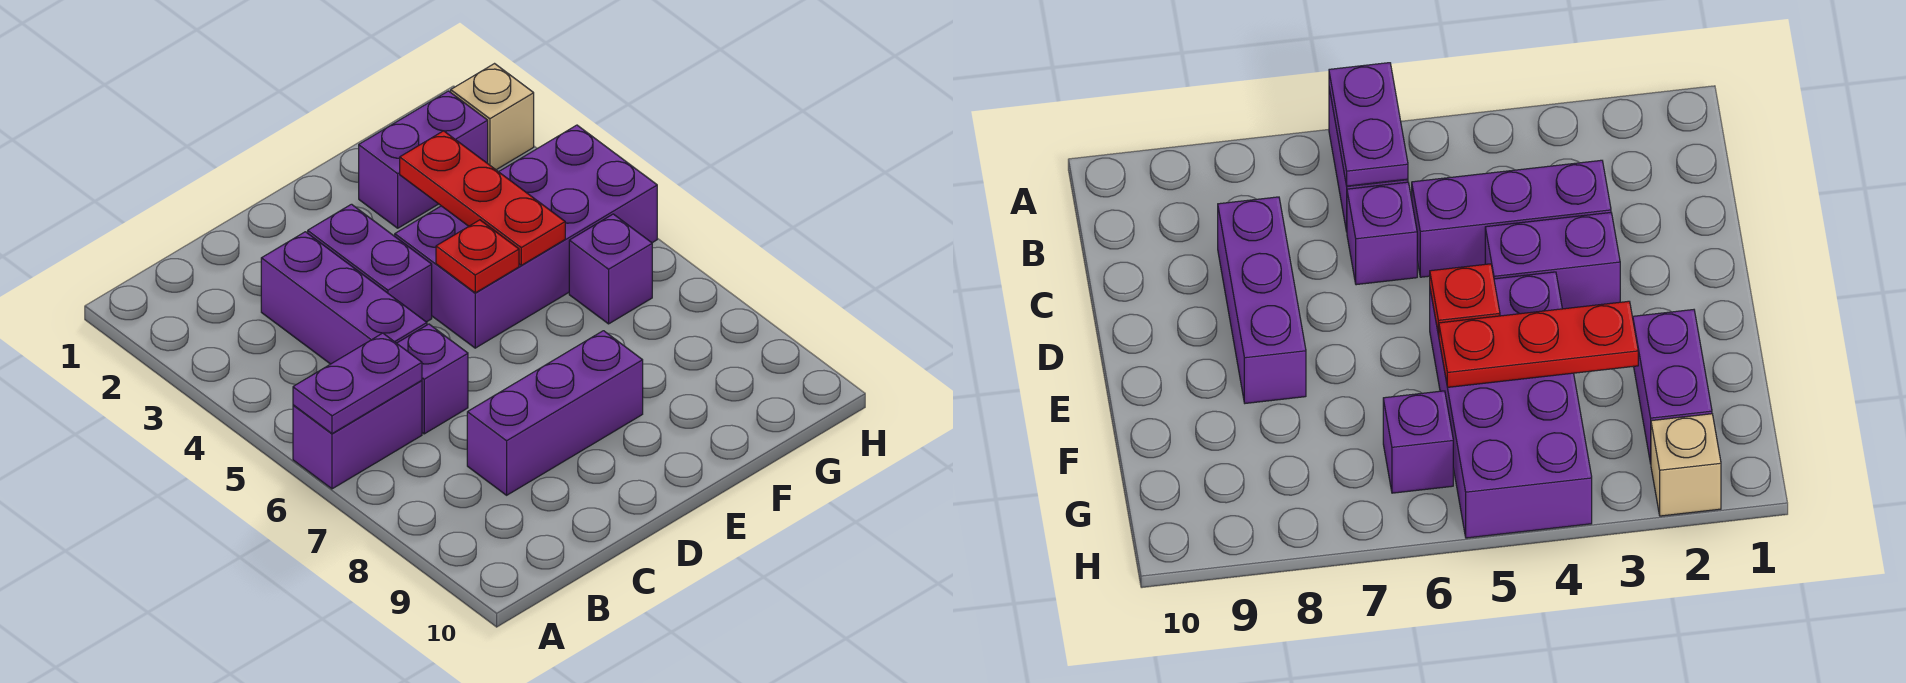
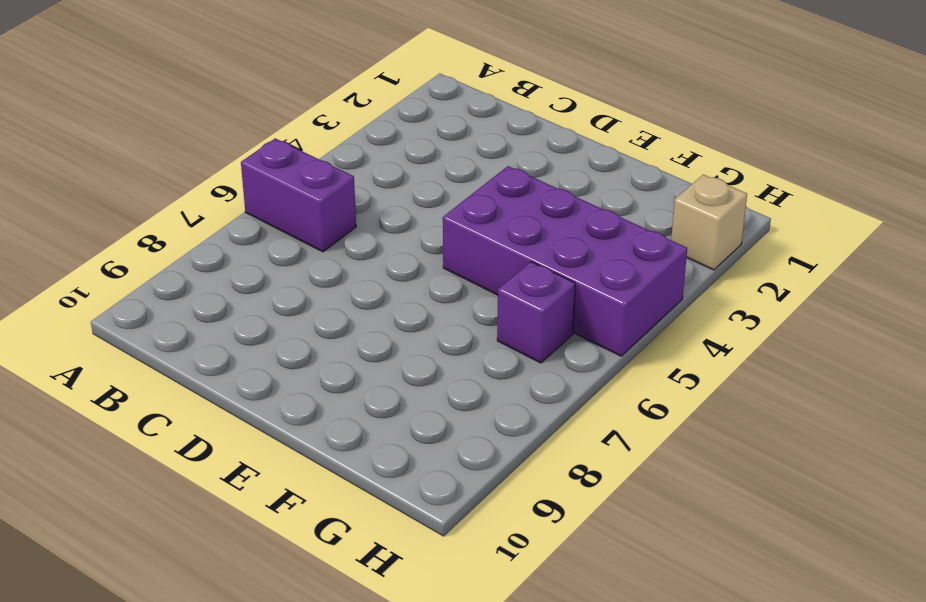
none -> purple brick C3:C5 level 1
none -> purple brick C6 level 1
none -> purple brick C8:E8 level 1

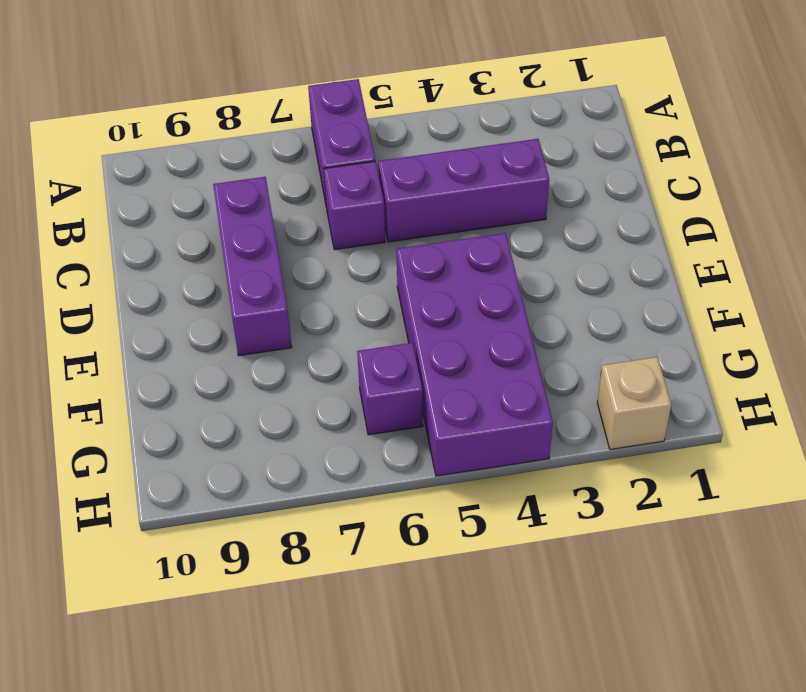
none -> purple brick D3:D4 level 1
none -> purple brick F2:G2 level 1
none -> purple plate A6:B6 level 2

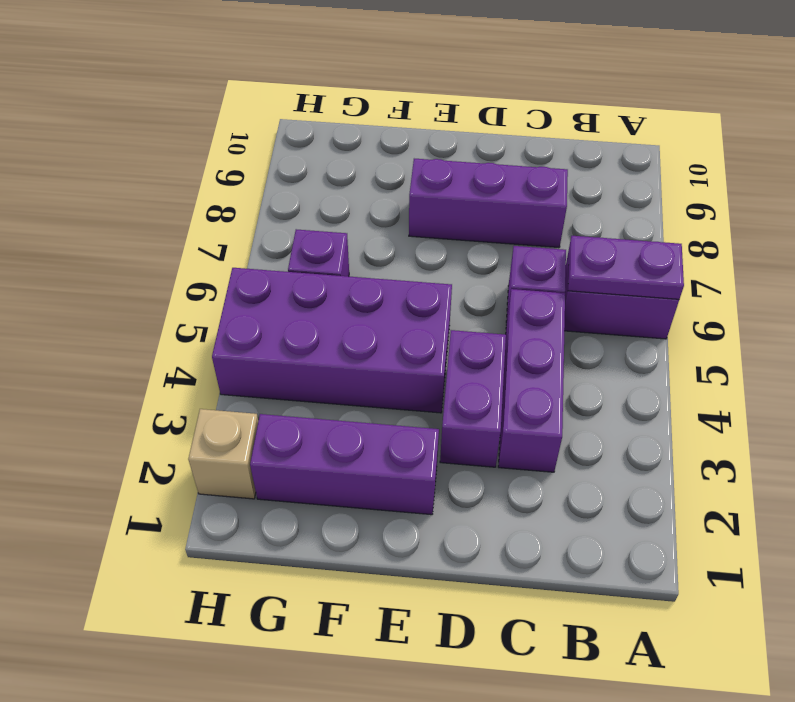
purple brick E2:G2 level 1 -> purple brick F2:G2 level 1
none -> red plate E5 level 2
none -> red plate F3:F5 level 2

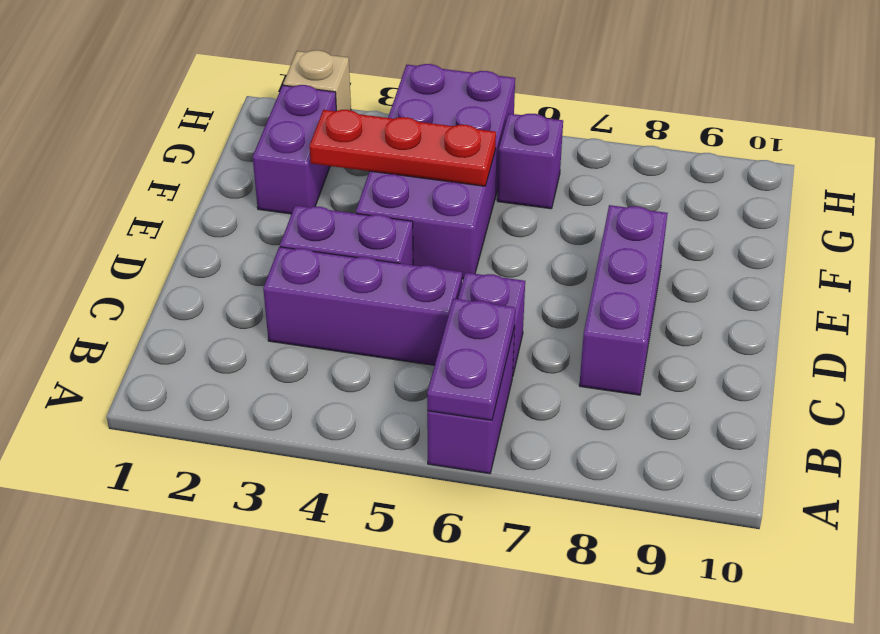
none -> red plate E5 level 2

